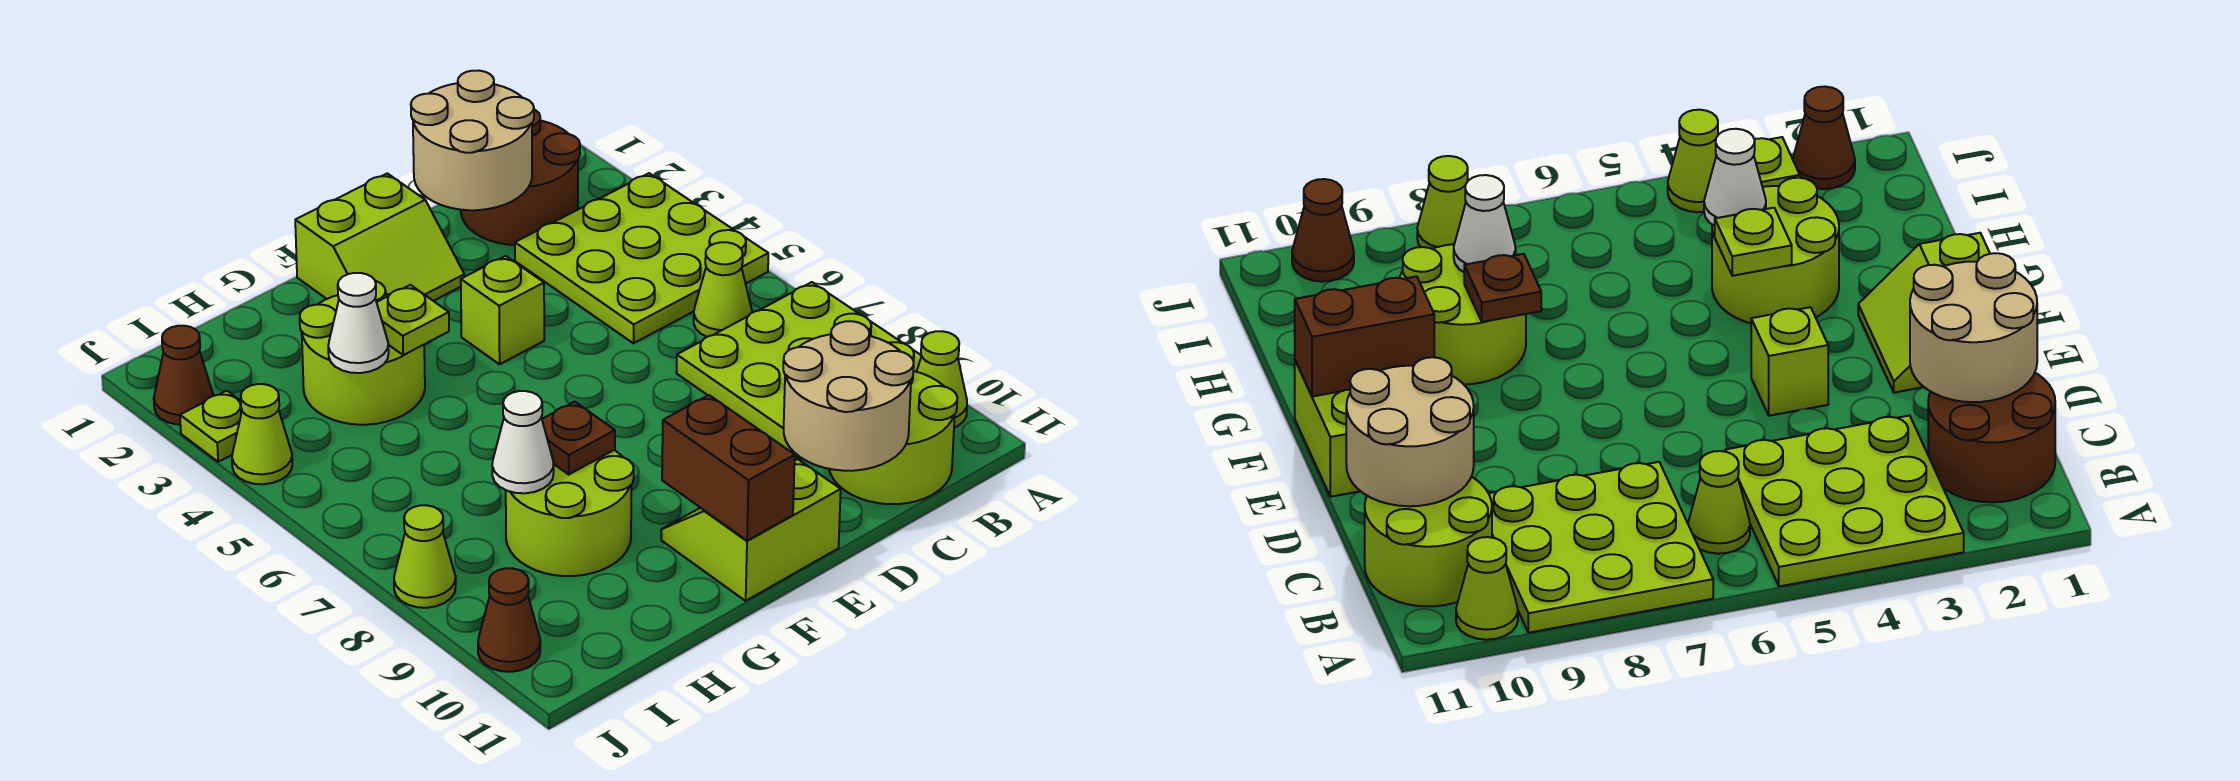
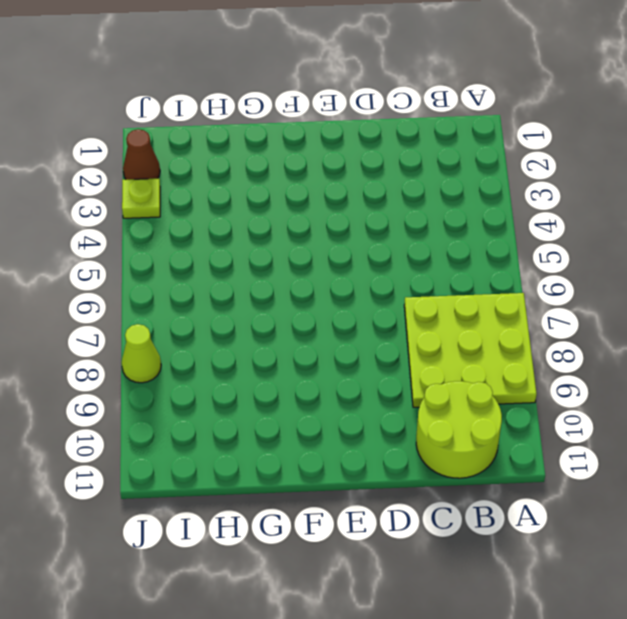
none -> lime plate A3:C5 level 1
none -> lime cone A10 level 1
none -> brown round brick B1:C2 level 1

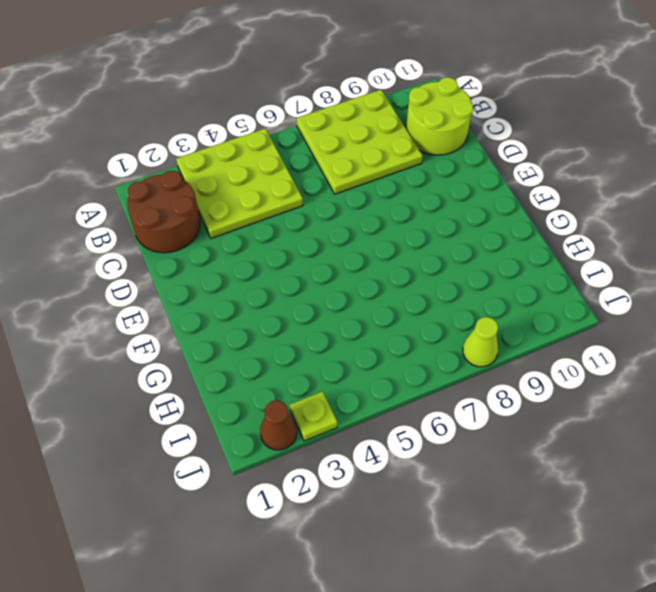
none -> lime cone A10 level 1
none -> lime cone B6 level 1
none -> lime slope E1:F2 level 1 top 1

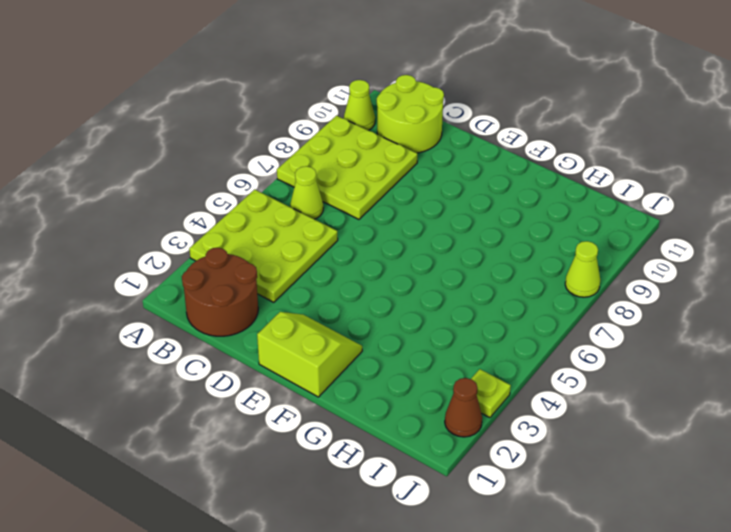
none -> lime brick E4 level 1
none -> lime slope E10:F11 level 1 top 11
none -> lime round brick G3:H4 level 1

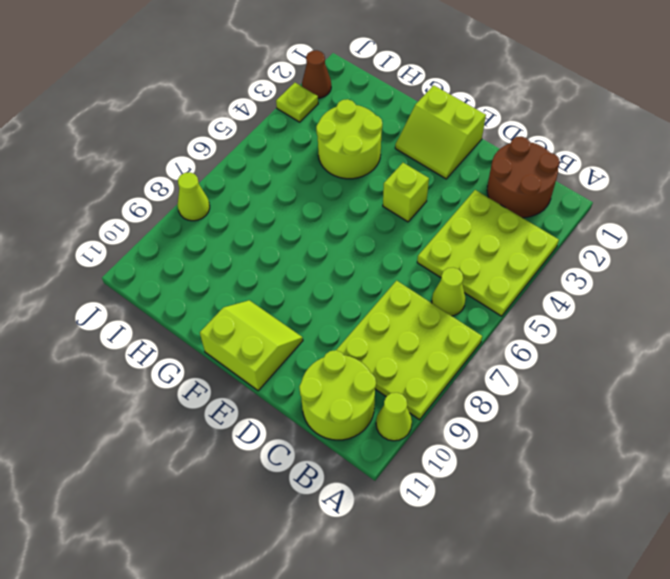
none -> lime round brick G8:H9 level 1
none -> lime cone J4 level 1
none -> brown cone J10 level 1

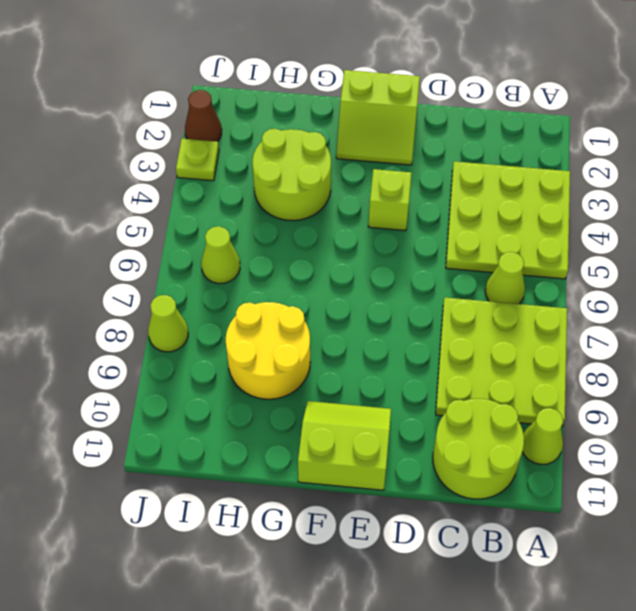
yellow round brick G8:H9 level 1 -> lime round brick G8:H9 level 1
lime cone I6 level 1 -> lime cone J4 level 1
none -> brown round brick B1:C2 level 1
none -> brown cone J10 level 1
none -> tan round brick C1:D2 level 2

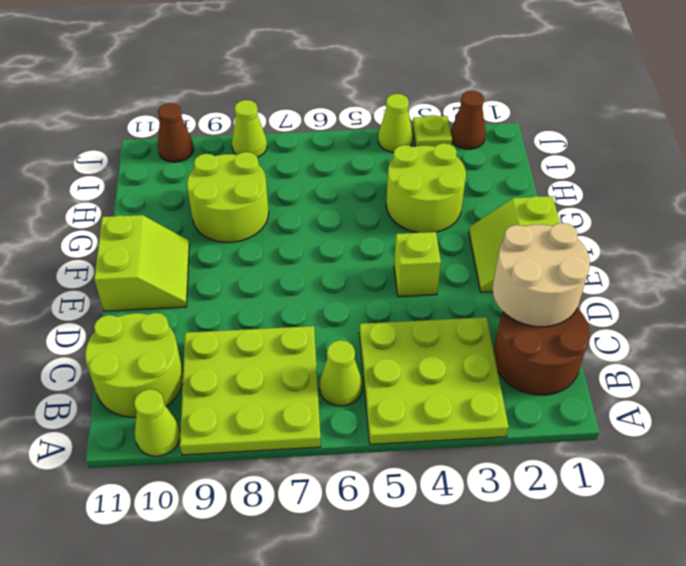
none -> tan round brick C10:D11 level 2
none -> brown brick F10:F11 level 2
none -> lime plate G4 level 2

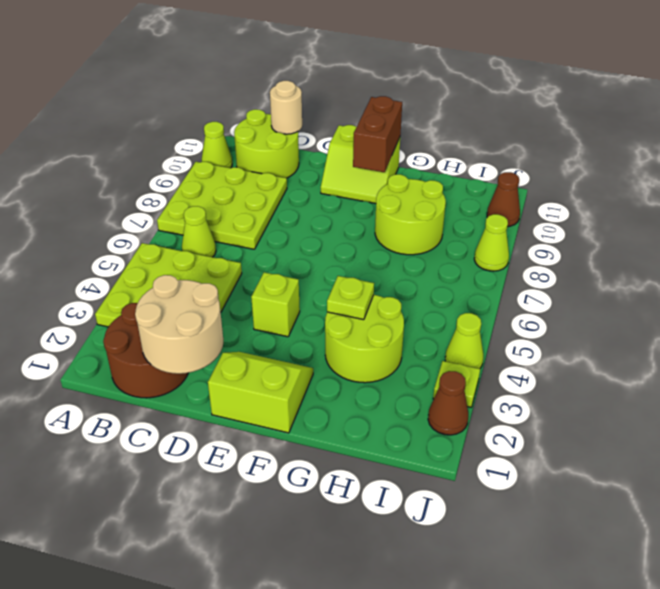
tan round brick C11 level 2 -> tan round brick C10:D11 level 2
none -> brown plate G8 level 2
none -> white cone H4 level 2
none -> white cone H8 level 2

